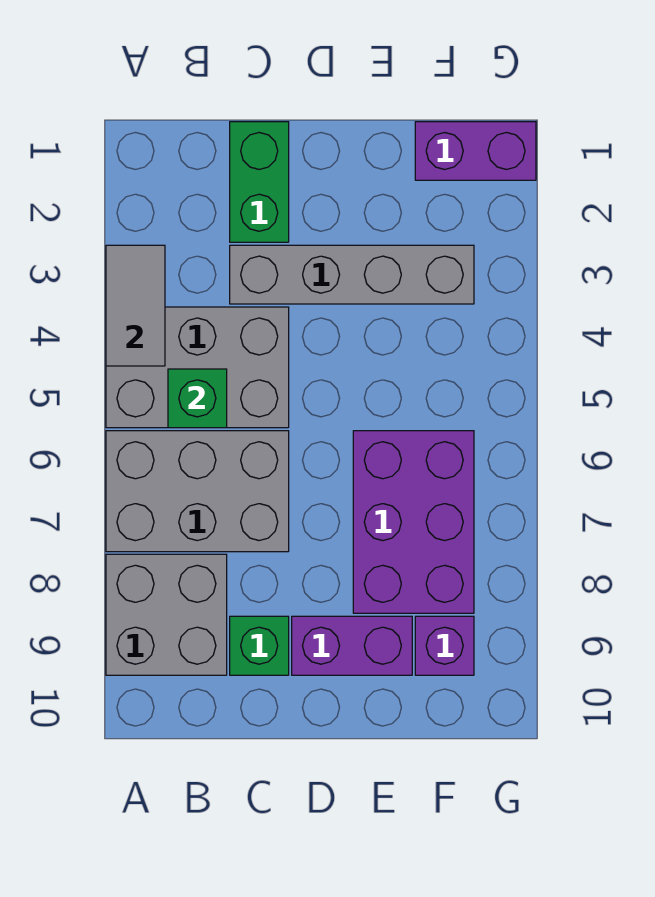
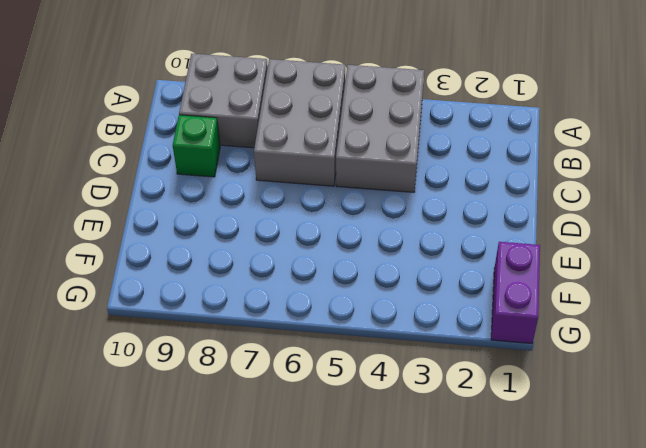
none -> green brick C1:C2 level 1
none -> grey brick C3:F3 level 1
none -> purple brick D9:E9 level 1

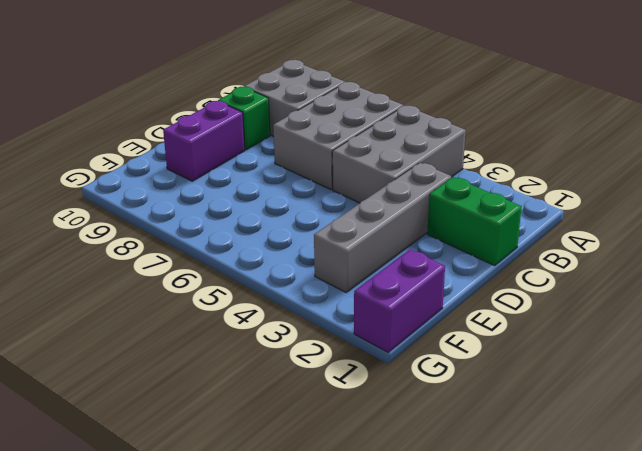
none -> purple brick E6:F8 level 1
none -> purple brick F9 level 1
none -> grey tile A3:A4 level 2

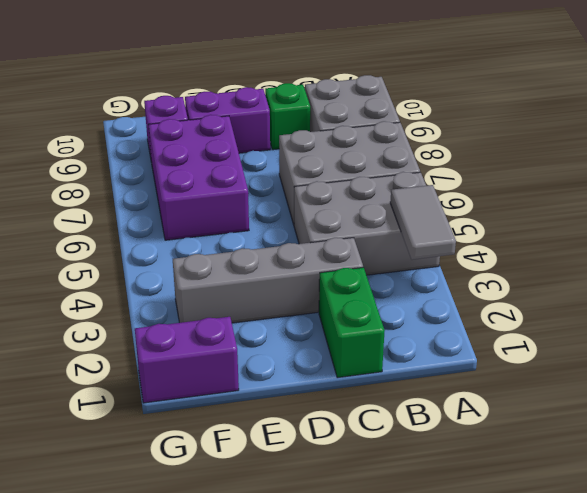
none -> green brick B5 level 2

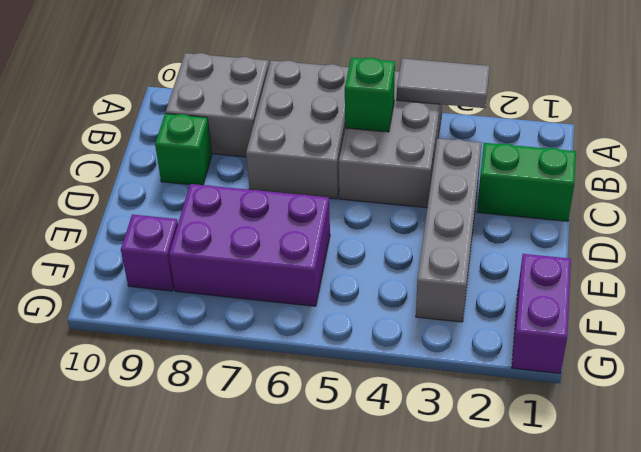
none -> purple brick D9:E9 level 1

